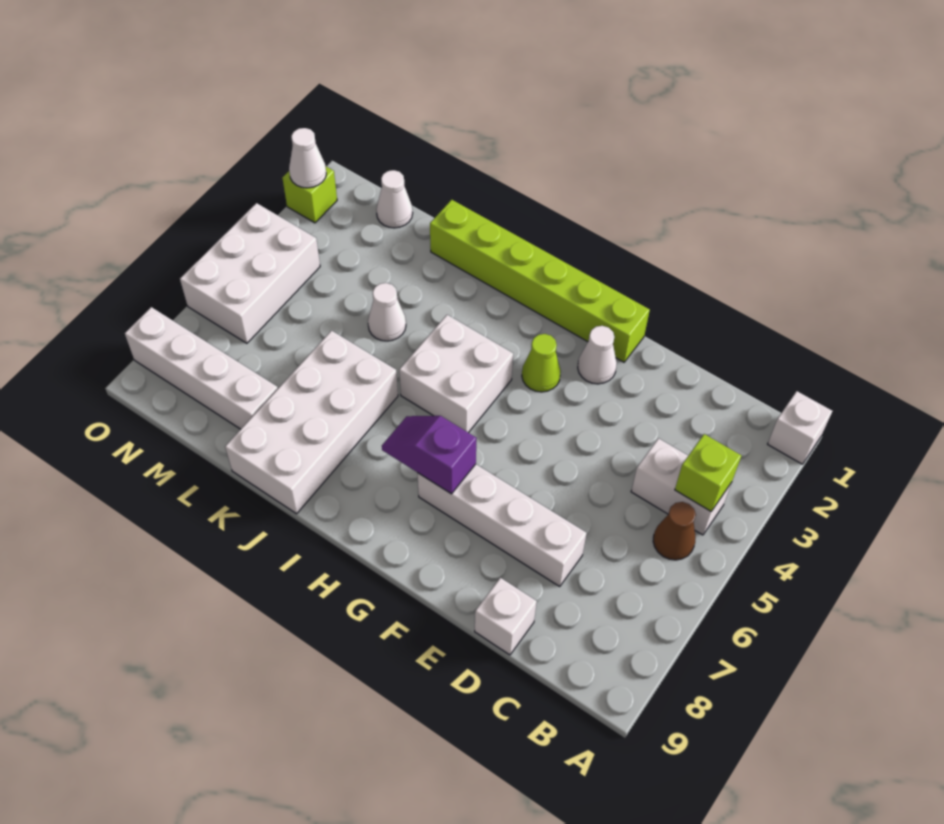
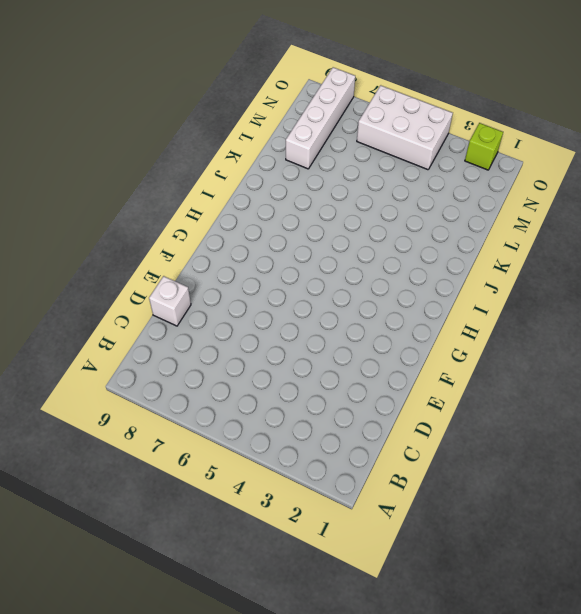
none -> white brick A1 level 1
none -> white brick B4:C4 level 1
none -> brown cone B5 level 1

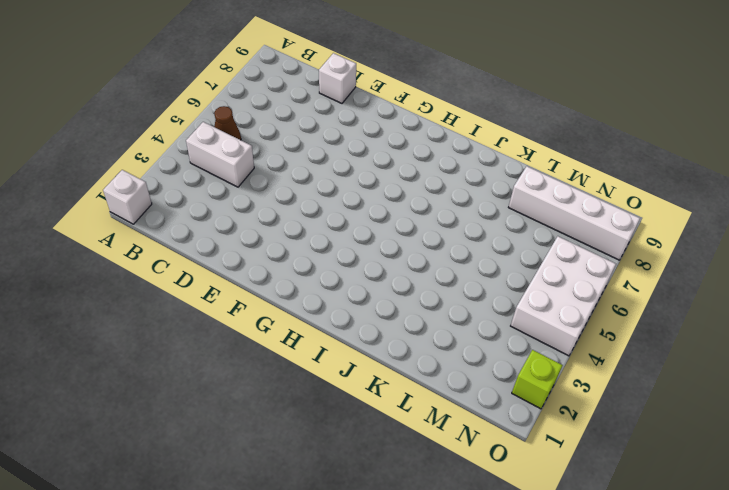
none -> white brick D7:G7 level 1
none -> lime brick F1:K1 level 1
none -> white cone F2 level 1

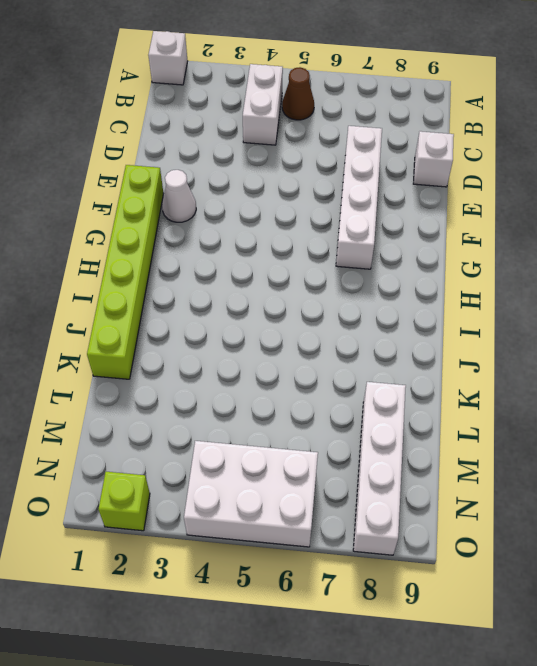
none -> lime cone G3 level 1
none -> white brick H4:I5 level 1
none -> white brick J6:K9 level 1

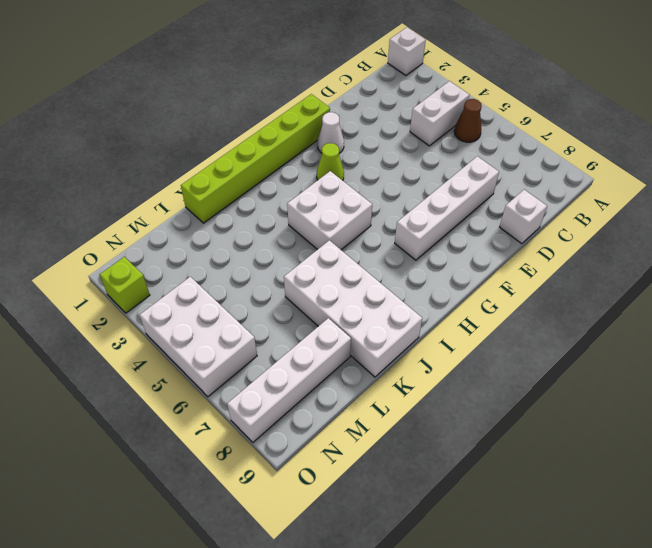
none -> white cone K4 level 1
none -> white cone M1 level 1
none -> lime brick B4 level 2

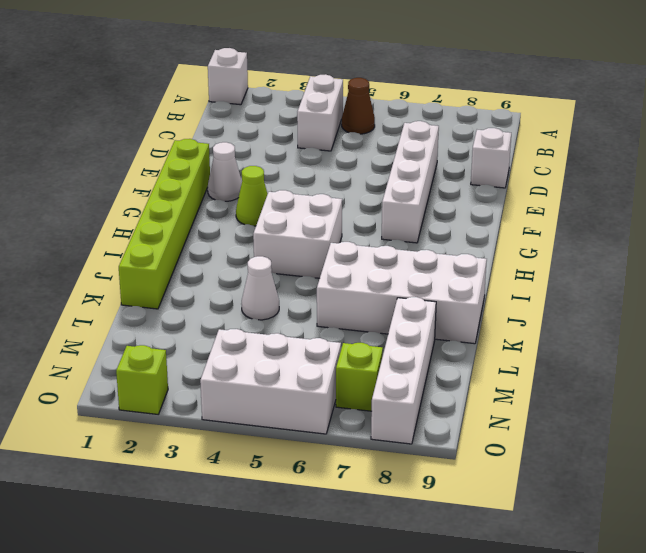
lime brick N7 level 1 -> lime brick B4 level 2
none -> white cone M1 level 1
none -> purple slope G7:H7 level 2 top G
none -> white cone O2 level 2

